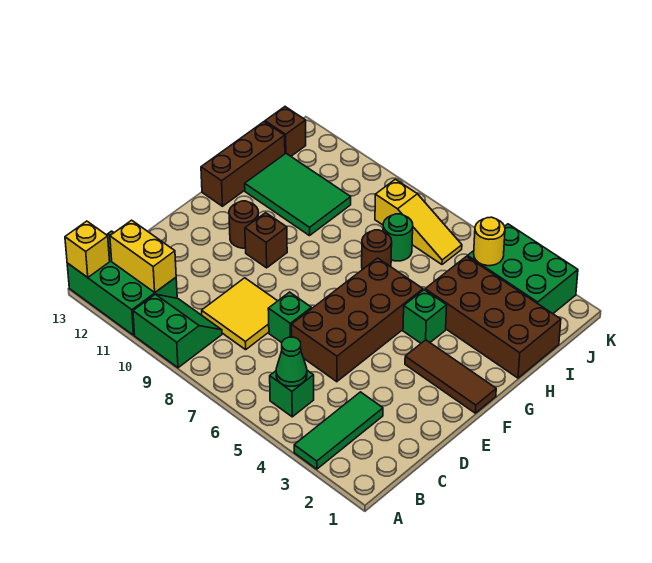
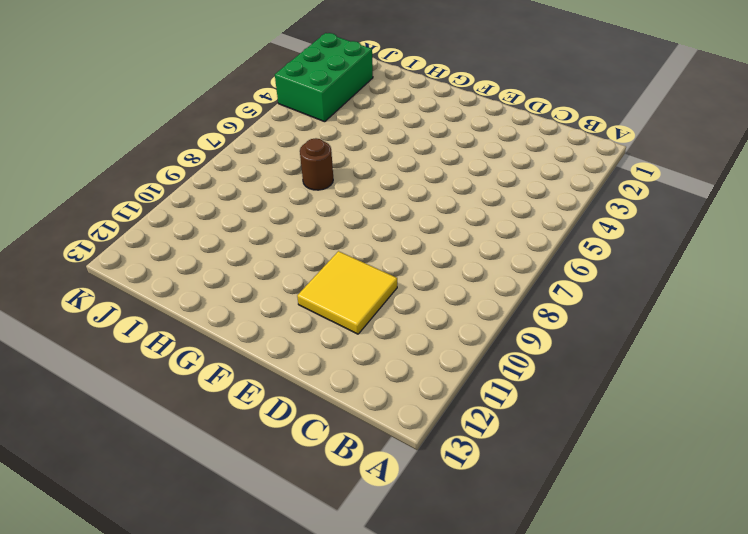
yellow tile D10:E11 level 1 -> yellow tile C8:D9 level 1
none -> green tile A3:C3 level 1
none -> green slope A9:B10 level 1 top A
none -> green brick A11:B13 level 1

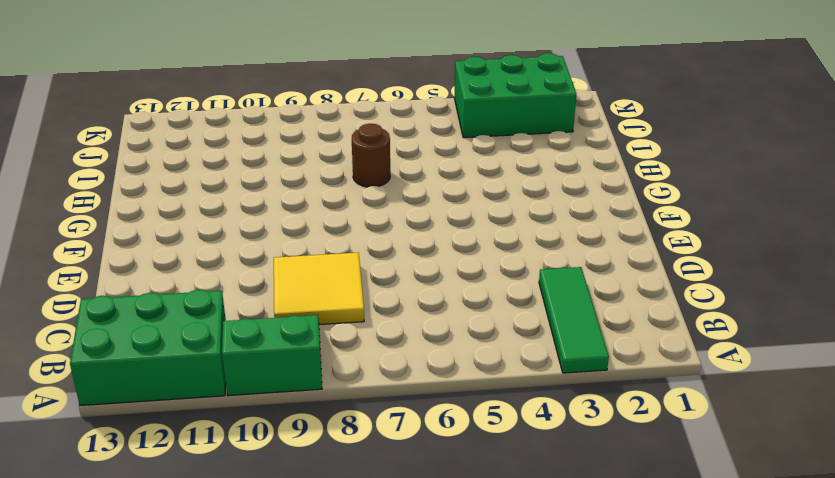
none -> green brick B5 level 1
none -> brown brick D5:G6 level 1
none -> green brick D7 level 1

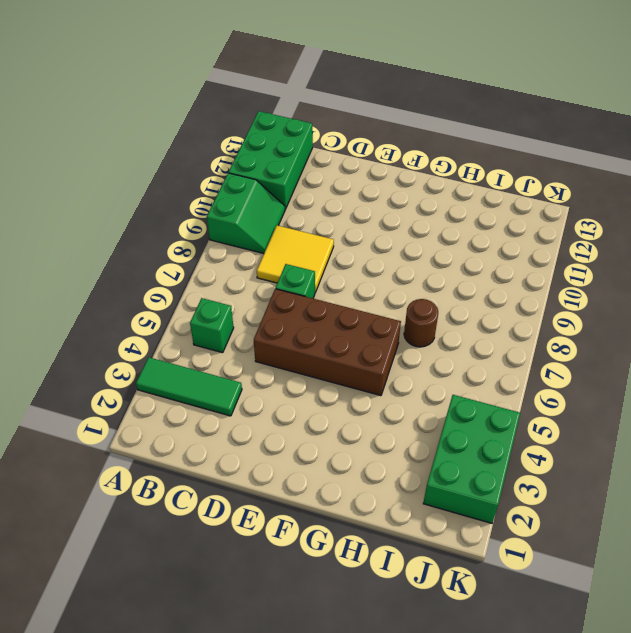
none -> brown tile F1:F3 level 1
none -> brown brick F10 level 1
none -> brown round brick F11 level 1

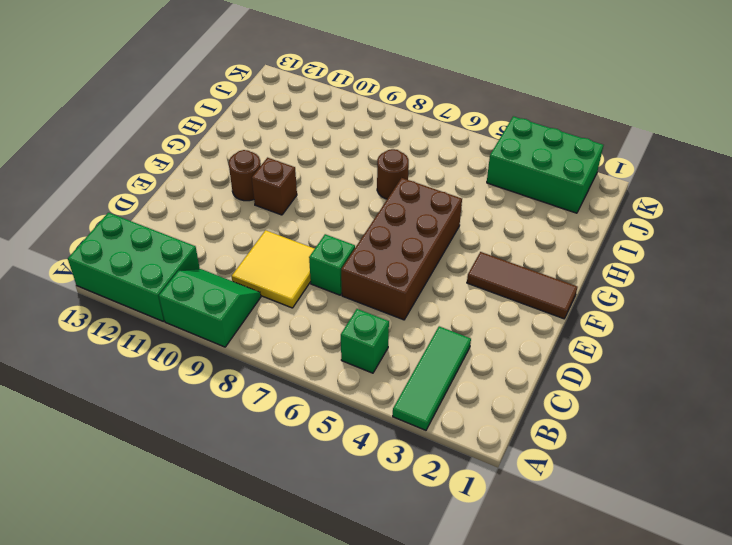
none -> green brick G4 level 1
none -> brown brick G13:I13 level 1
none -> brown brick H1:I4 level 1

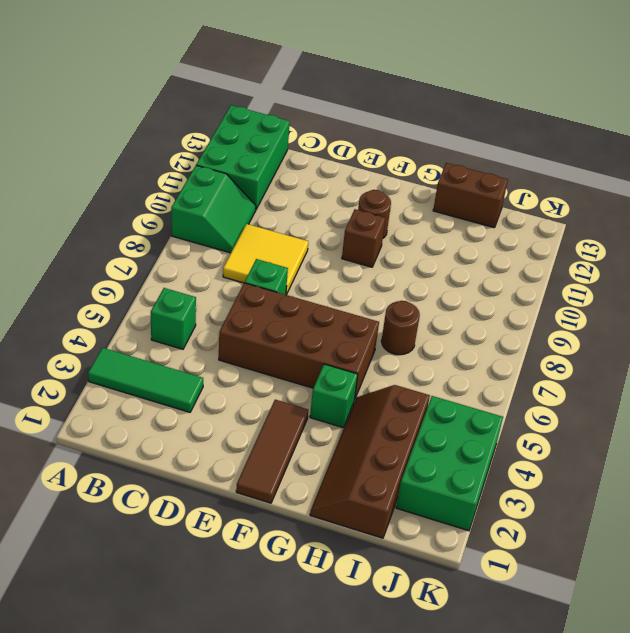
brown slope H1:I4 level 1 top I -> brown brick H1:I4 level 1
brown brick H13:I13 level 1 -> brown brick G13:I13 level 1
none -> green tile H10:I12 level 1
none -> green round brick I7 level 1
none -> yellow slope J6:J8 level 1 top 8

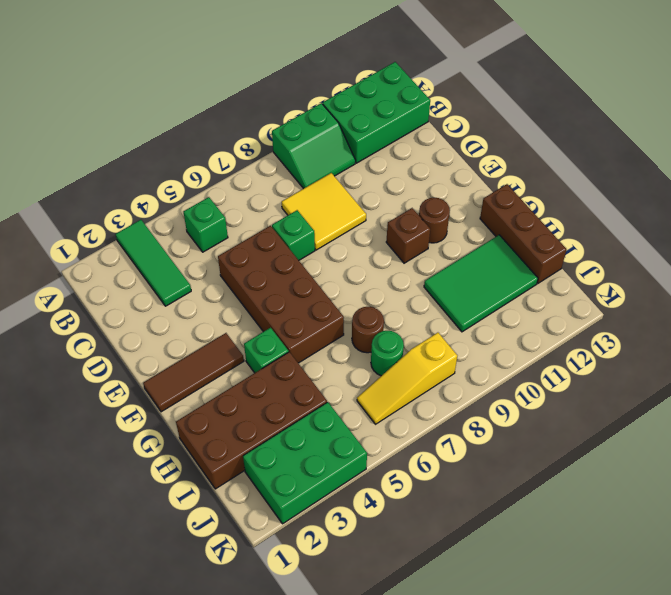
none -> brown brick J13 level 1
none -> yellow brick A13 level 2
none -> green cone B5 level 2

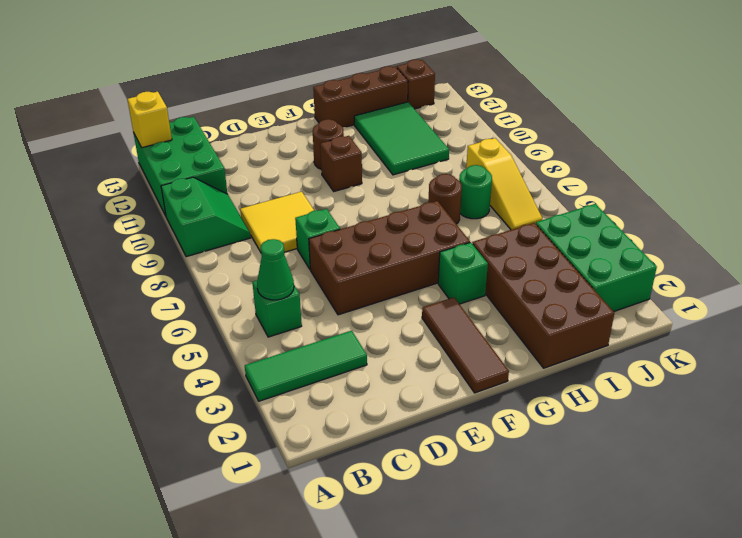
none -> yellow brick B11:B12 level 2
none -> yellow round brick J4 level 2

